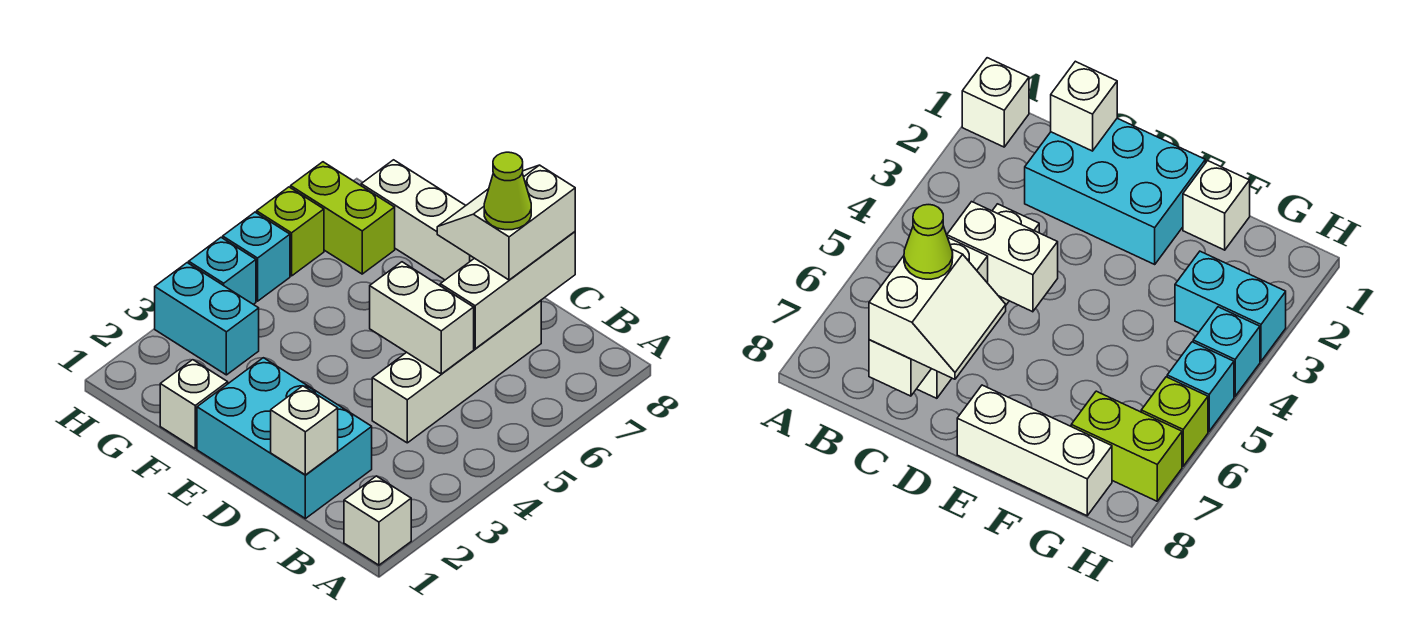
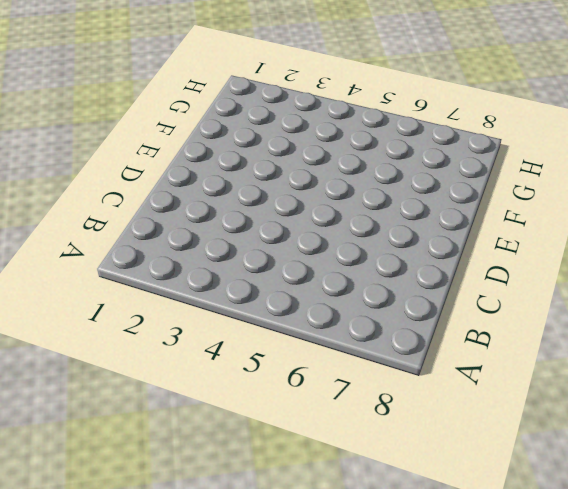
none -> white brick A1 level 1
none -> cyan brick C1:E2 level 1
none -> white brick C4:C7 level 1

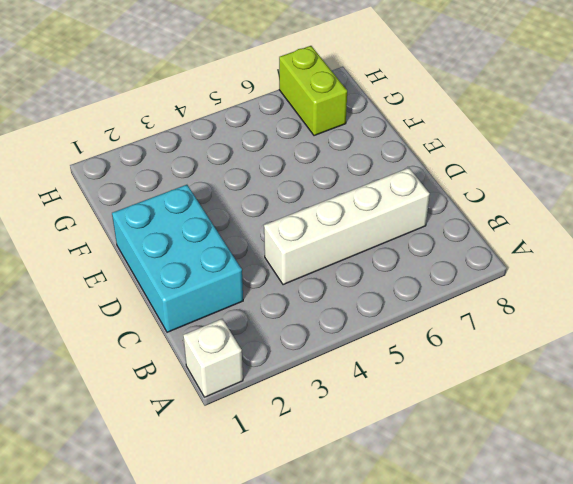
none -> white brick E8:G8 level 1
none -> white brick F1 level 1
none -> cyan brick G3:H3 level 1

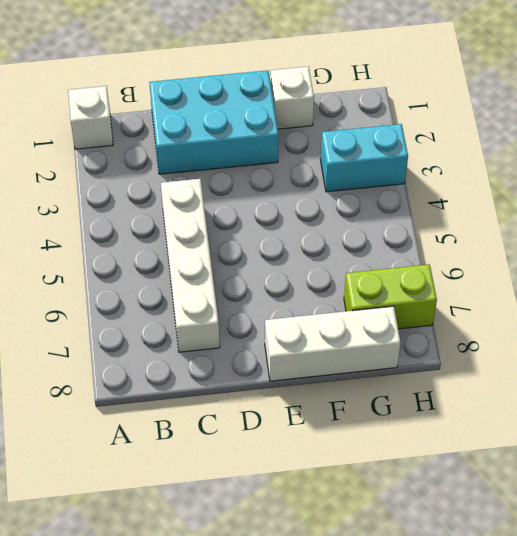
none -> cyan brick H4 level 1
none -> cyan brick H5 level 1
none -> lime brick H6 level 1

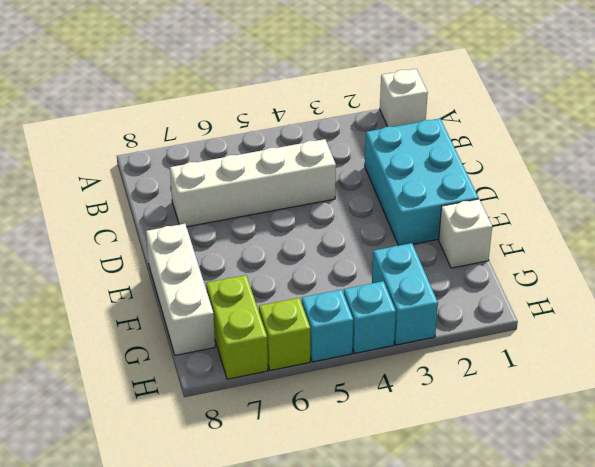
none -> white brick C1 level 2
none -> white brick C5:D5 level 2
none -> white brick C6:C8 level 2

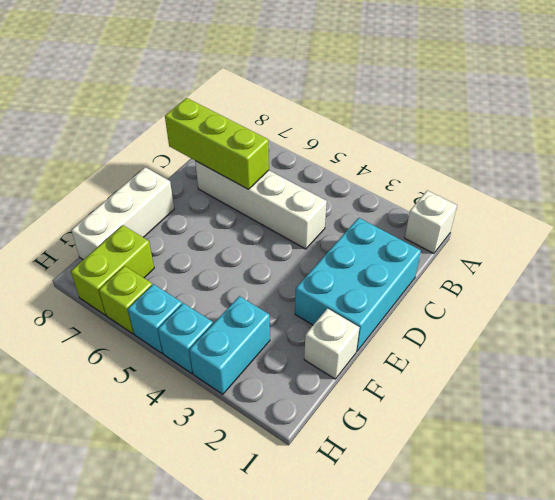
lime brick C6:C8 level 2 -> white brick C6:C8 level 2
none -> white brick C1 level 2
none -> white brick C5:D5 level 2
none -> white slope C7:D8 level 3 top C

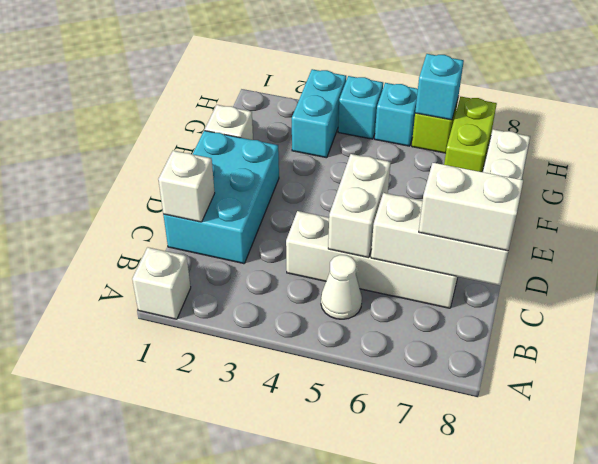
white cone B5 level 1 -> none
cyan brick H6 level 2 -> none
none -> lime cone C7 level 4

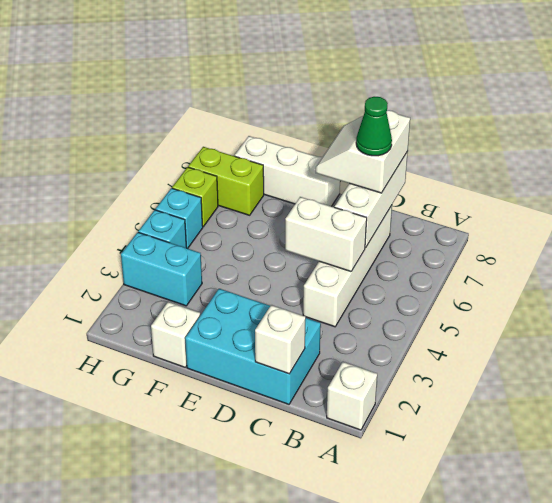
green cone C7 level 4 -> lime cone C7 level 4

